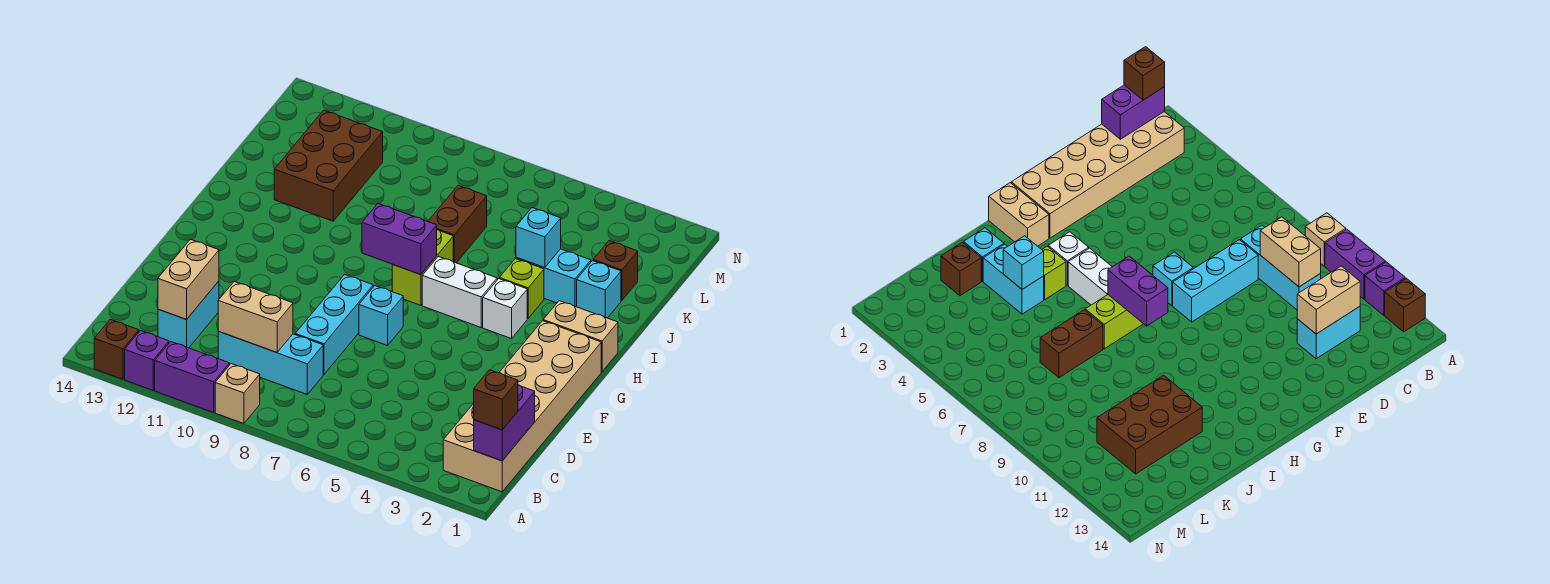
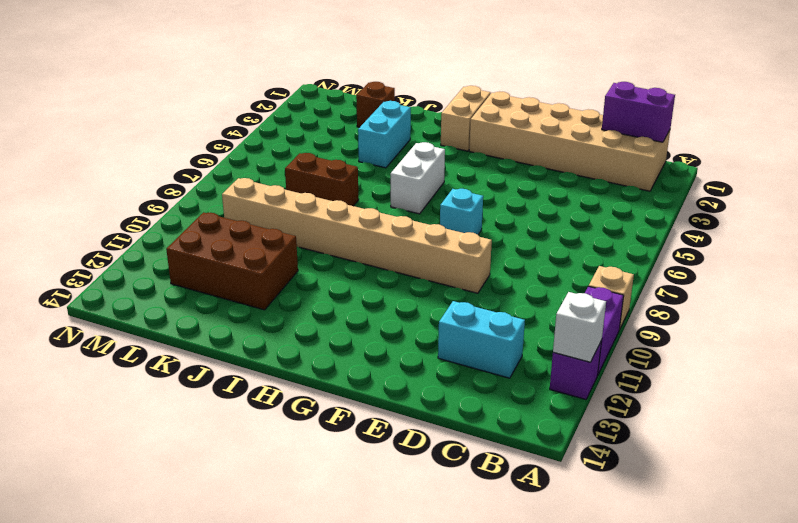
white brick A12 level 2 -> white brick H4 level 1
tan brick E9:L9 level 1 -> none
none -> brown brick A13 level 1
none -> cyan brick C8:C10 level 1
none -> cyan brick D8:F8 level 1

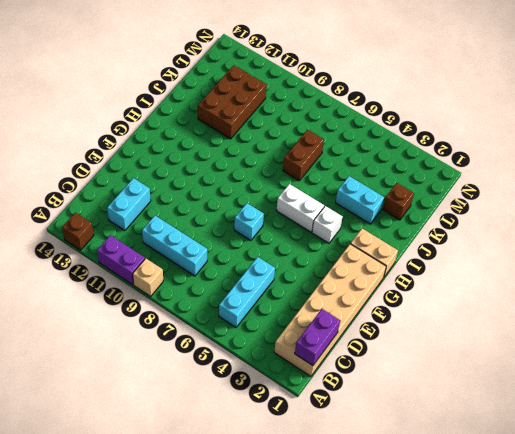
cyan brick B5:D5 level 1 -> cyan brick D8:F8 level 1
none -> purple brick A12 level 1
none -> lime brick H7:I7 level 1
none -> lime brick I4 level 1

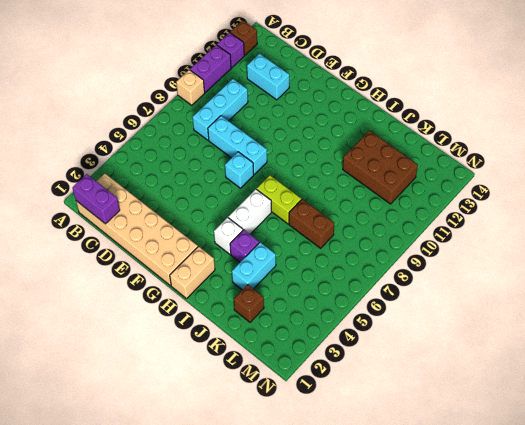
purple brick I4 level 1 -> lime brick I4 level 1
none -> cyan brick J2 level 1
none -> tan brick C9:C10 level 2
none -> tan brick C12:D12 level 2

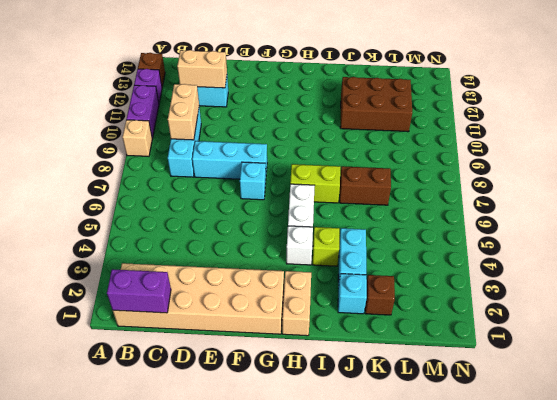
none -> purple brick H7:H8 level 2
none -> cyan brick J4 level 2
none -> brown brick B1 level 3

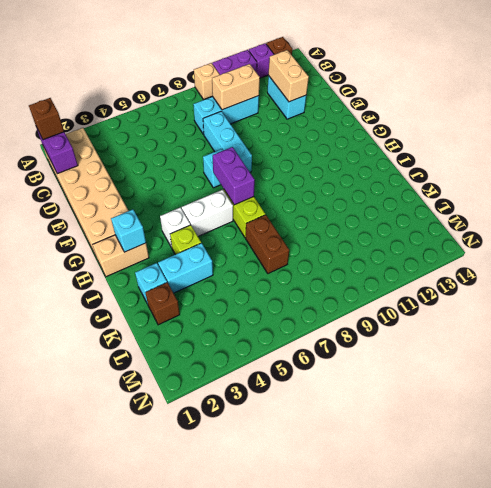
purple brick G7:H7 level 2 -> purple brick H7:H8 level 2
cyan brick H2 level 2 -> cyan brick J4 level 2
none -> brown brick J11:L12 level 1

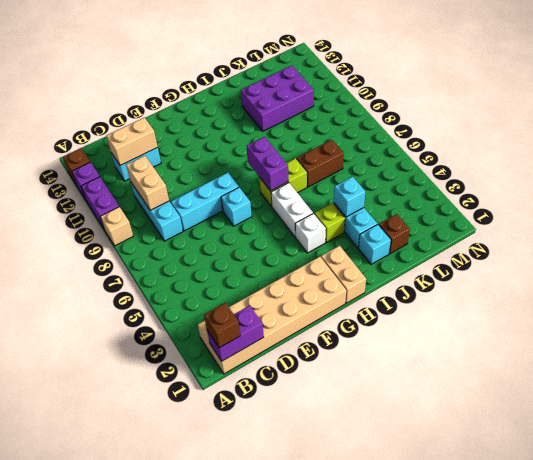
purple brick J11:L12 level 1 -> brown brick J11:L12 level 1

